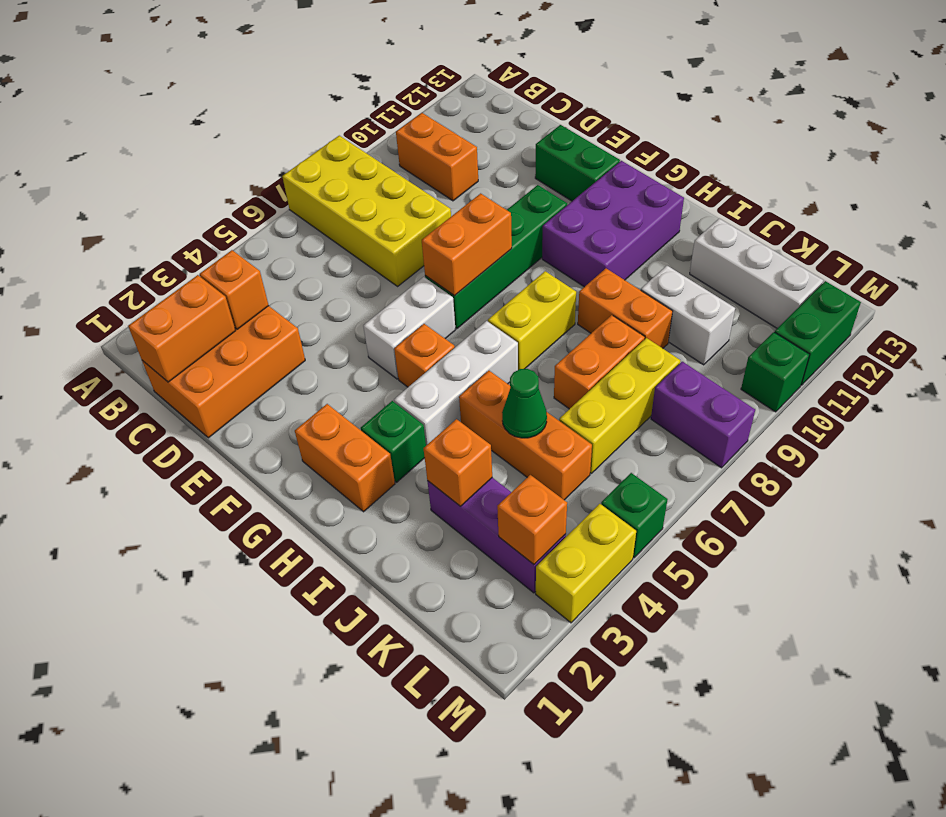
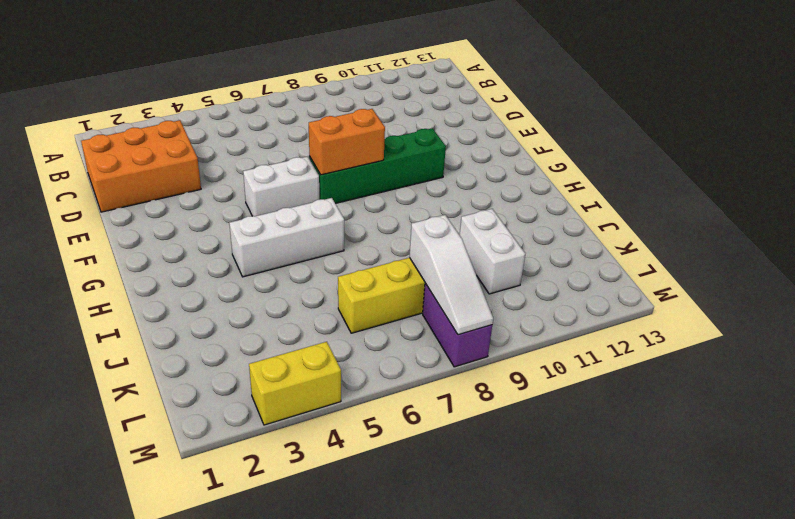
white slope K8:M8 level 2 top K -> none
none -> yellow brick A7:D8 level 1
none -> orange brick B10:C10 level 1
none -> green brick E12:F12 level 1
none -> orange brick G2:H2 level 1

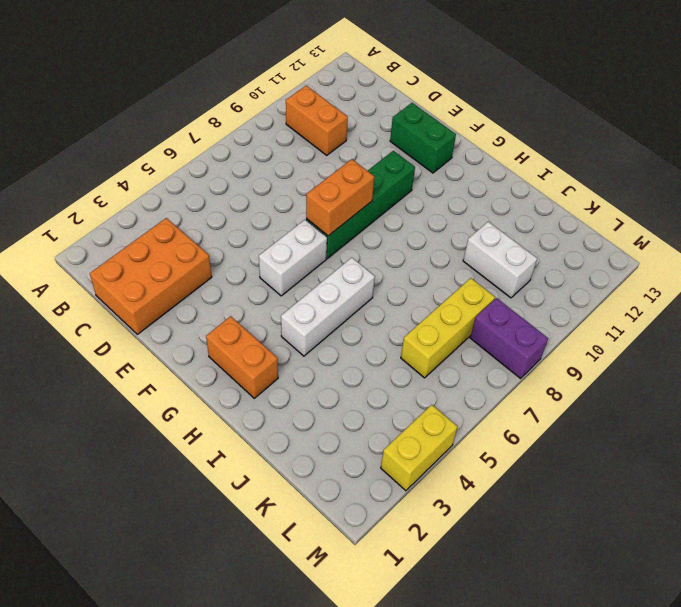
none -> yellow brick A7:D8 level 1
none -> orange brick G5 level 1
none -> purple brick G10:H12 level 1
none -> green brick H3 level 1

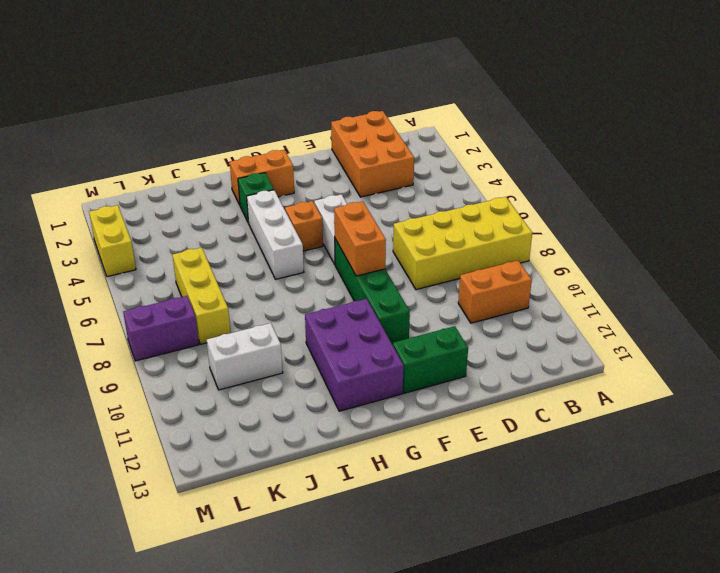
none -> yellow brick H7:H8 level 1
none -> orange brick I5:K5 level 1
none -> orange brick I9:J9 level 1
none -> purple brick J3:L3 level 1

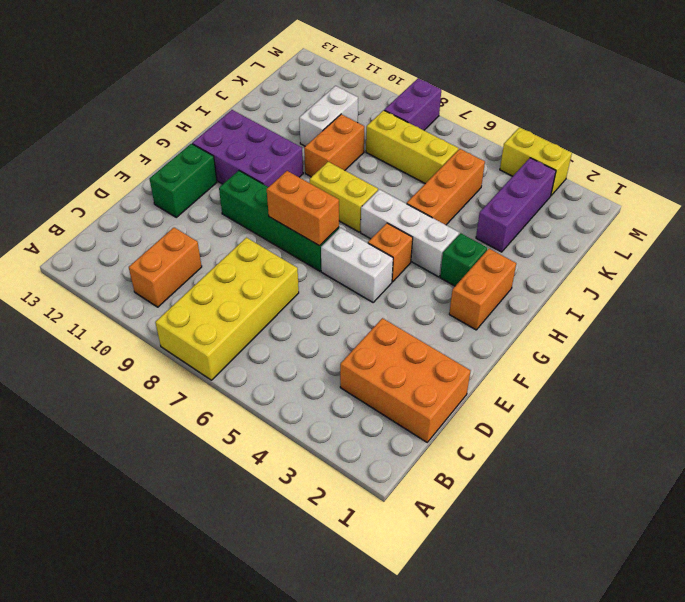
none -> orange brick J7:J8 level 1
none -> white brick J12:L12 level 1
none -> green brick M5 level 1
none -> green brick M10 level 1

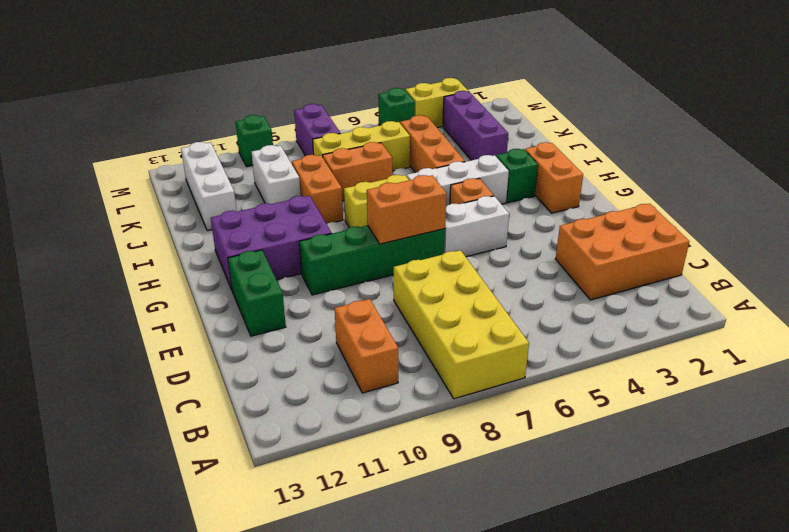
none -> green brick M11:M12 level 1
none -> orange brick C1:C2 level 2
none -> orange brick C3 level 2
none -> orange brick J3 level 2

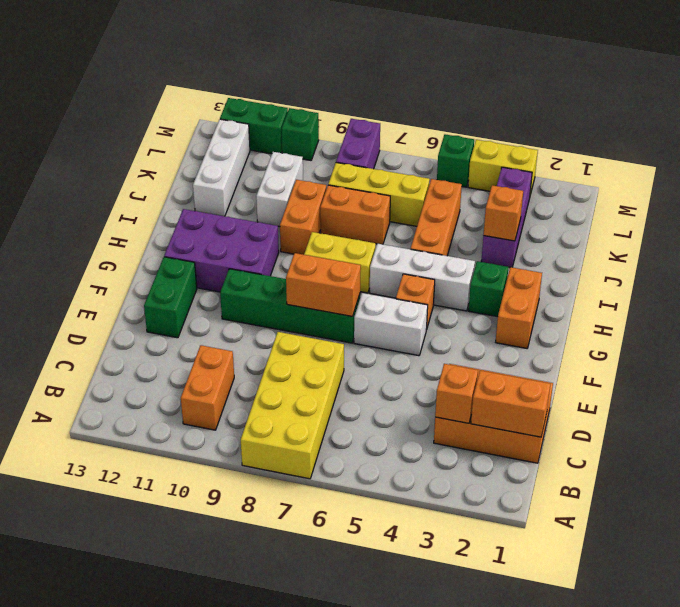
none -> green cone J5 level 2
none -> orange brick L3 level 2

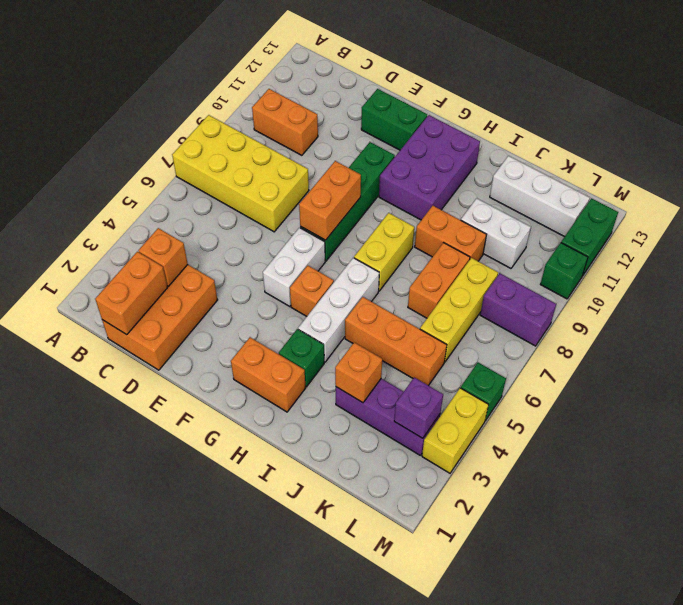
purple brick L3 level 2 -> orange brick L3 level 2
none -> green cone J5 level 2

